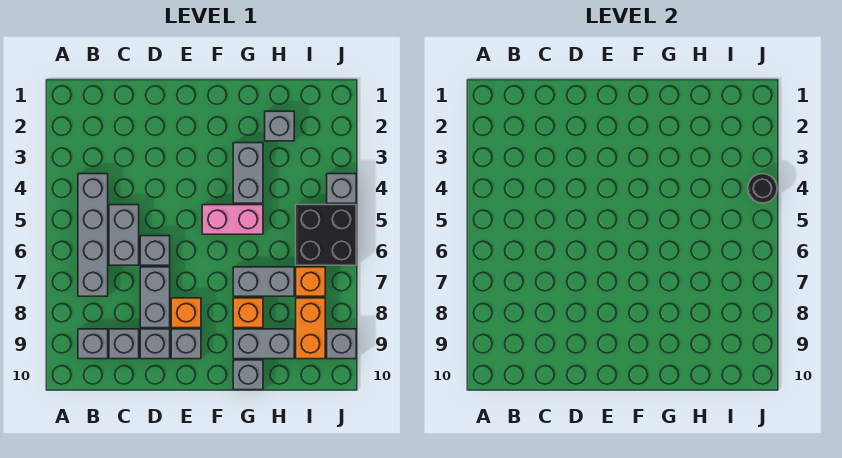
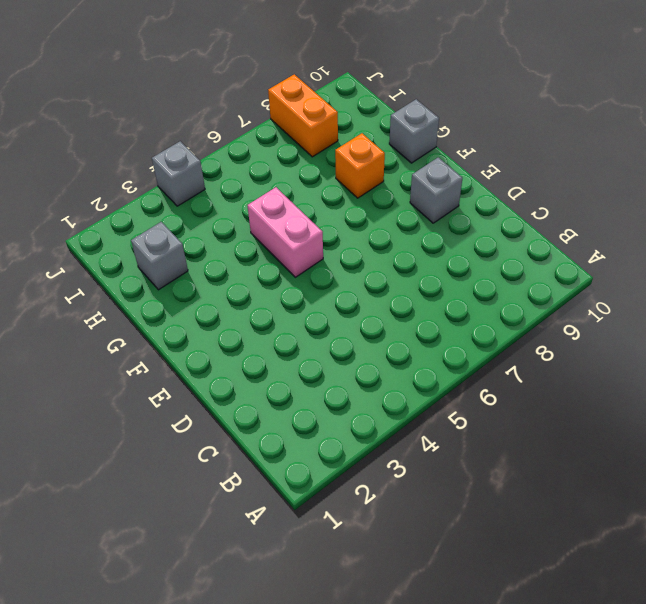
orange brick I8:J8 level 1 -> orange brick I8:I9 level 1
none -> grey brick B4:B7 level 1
none -> grey brick B9 level 1
none -> grey brick C5:C6 level 1

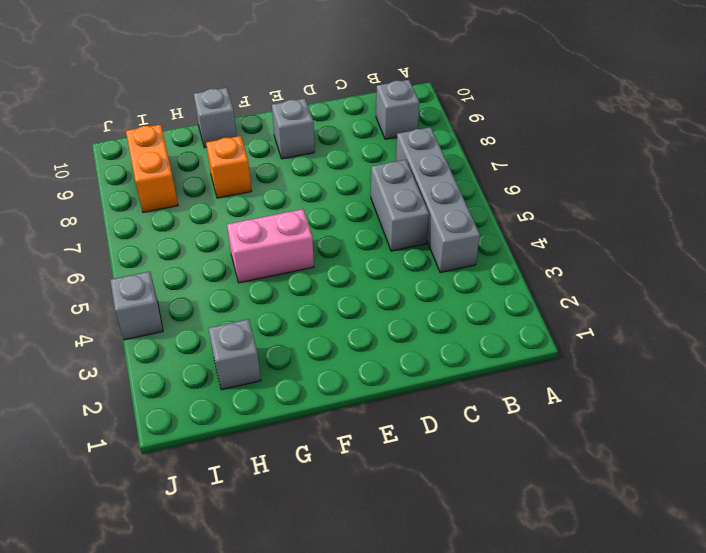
none -> grey brick C9 level 1
none -> grey brick D6 level 1
none -> grey brick D7:D8 level 1

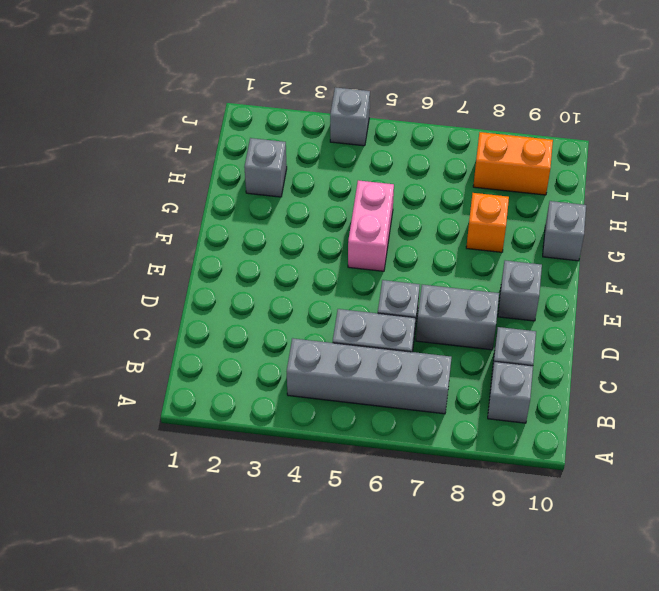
none -> grey brick D9 level 1
none -> orange brick E8 level 1
none -> grey brick G3:G4 level 1

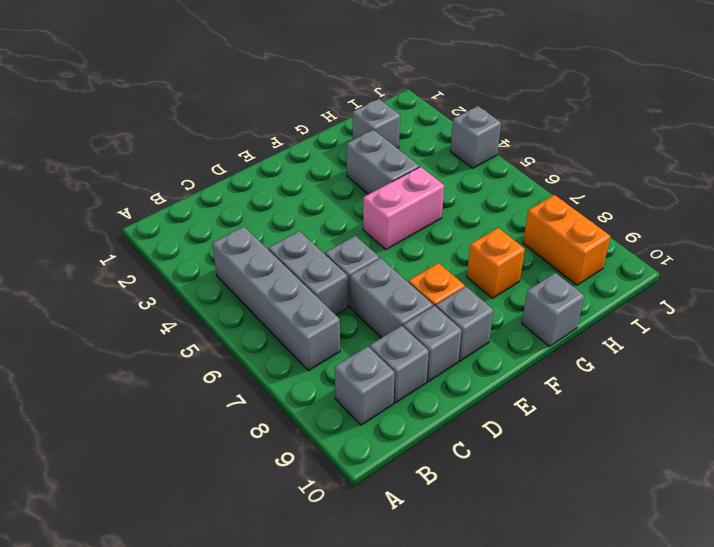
none -> grey brick G7:H7 level 1
none -> grey brick G9:H9 level 1
none -> black brick I5:J6 level 1

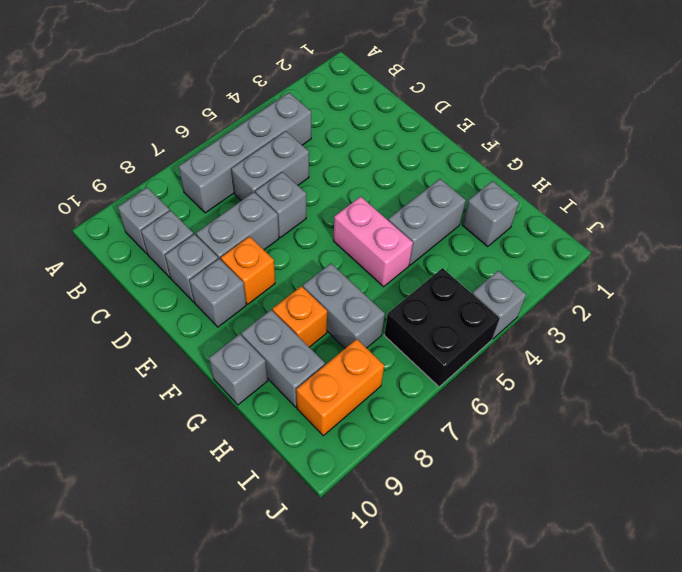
none -> orange brick I7 level 1
none -> grey brick J9 level 1
none -> black round brick J4 level 2

